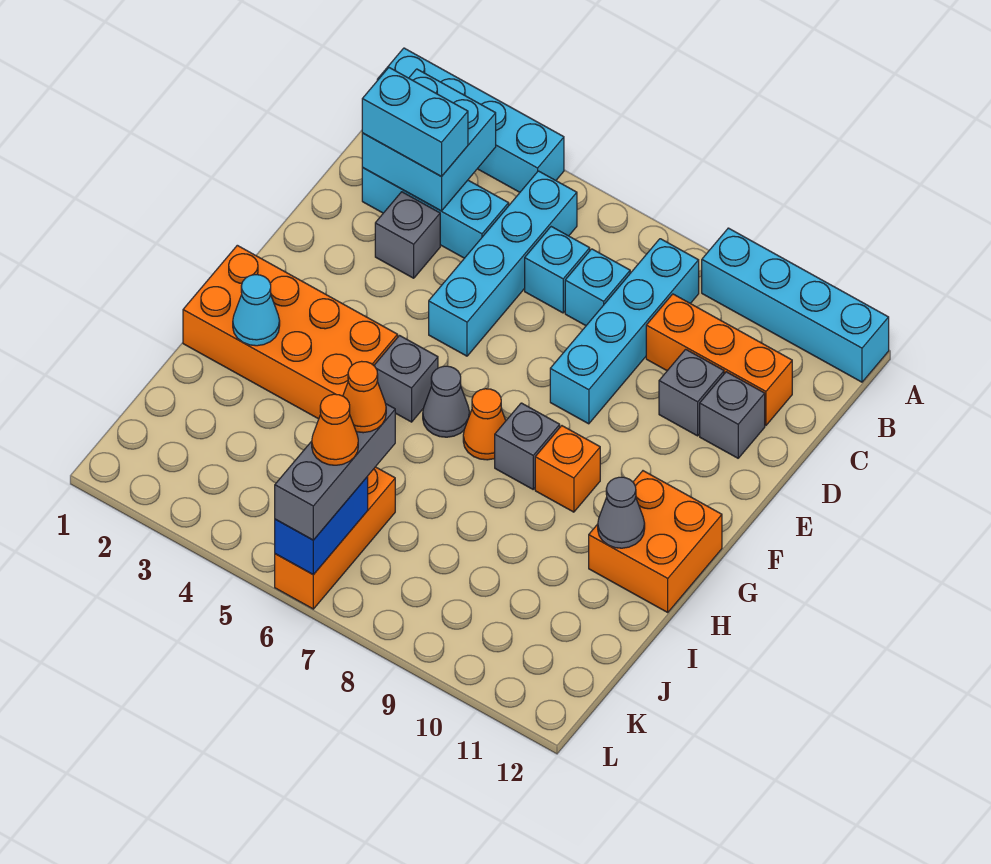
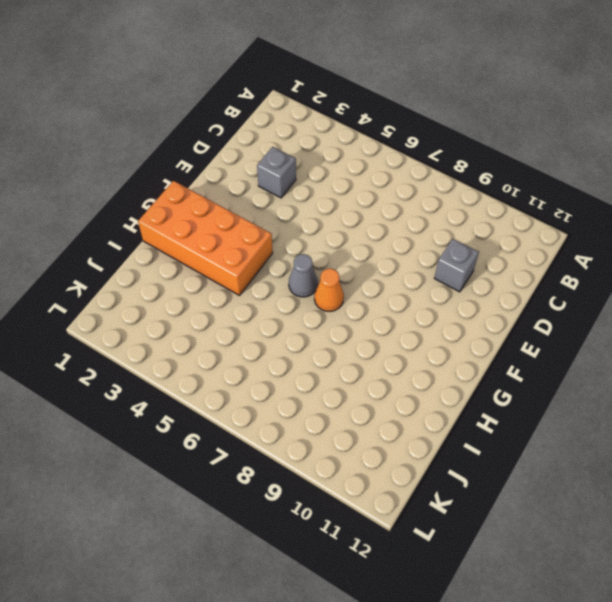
none -> cyan brick A1:A4 level 1
none -> cyan brick A9:A12 level 1
none -> cyan brick B5:E5 level 1

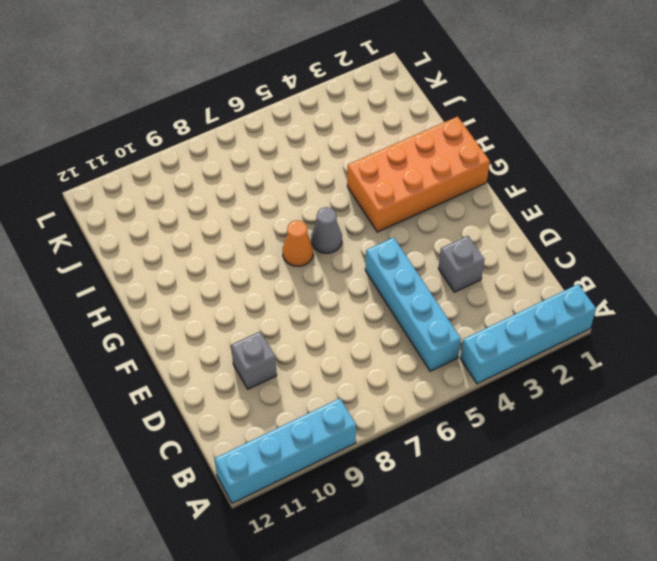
none -> cyan brick B8:E8 level 1
none -> cyan brick C2:C4 level 1
none -> cyan brick C6 level 1

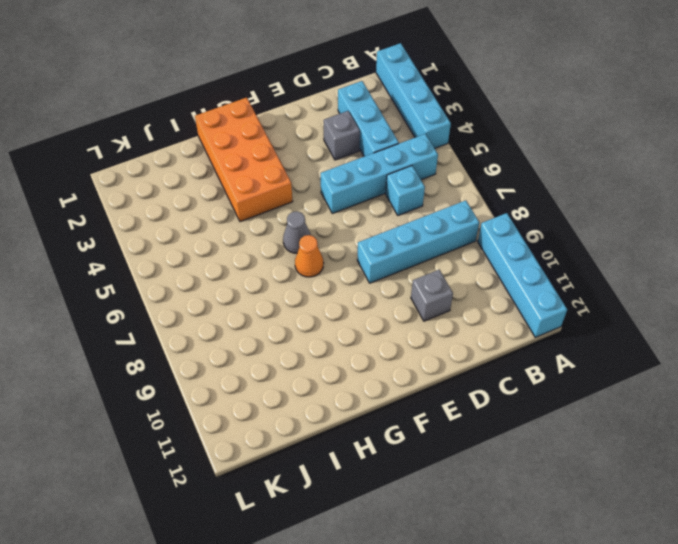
none -> cyan brick C7 level 1
none -> orange brick C9:C11 level 1
none -> grey brick D11 level 1

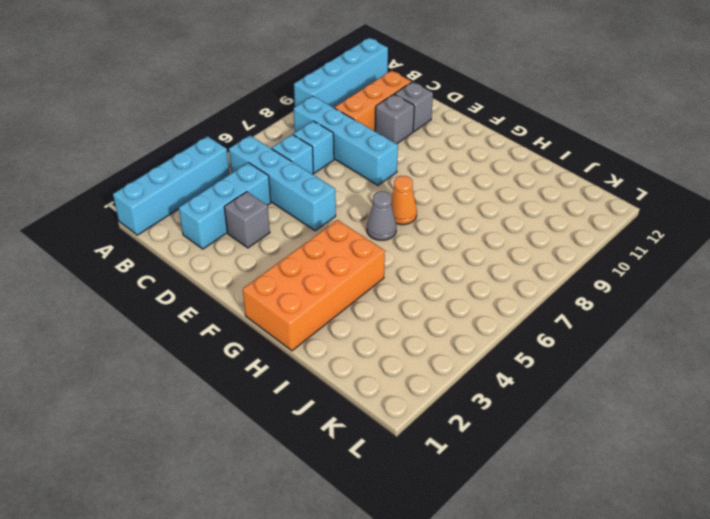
none -> grey brick G5 level 1
none -> grey brick G8 level 1
none -> orange brick G9 level 1

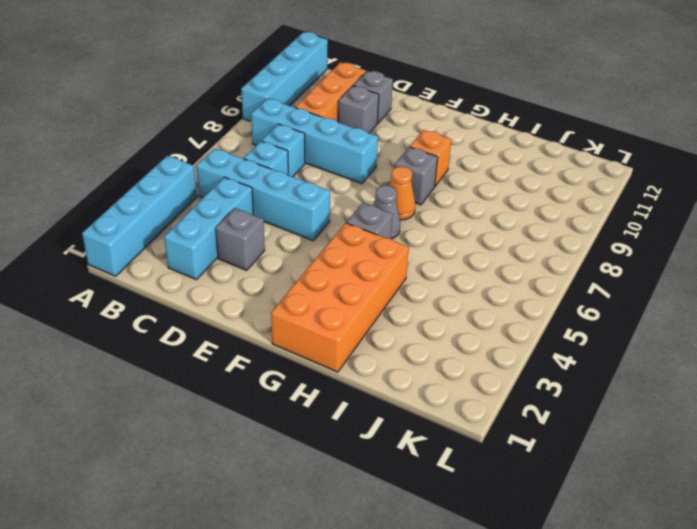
none -> orange brick G11:H12 level 1
none -> orange brick J6:L6 level 1
none -> cyan brick B2:C3 level 2

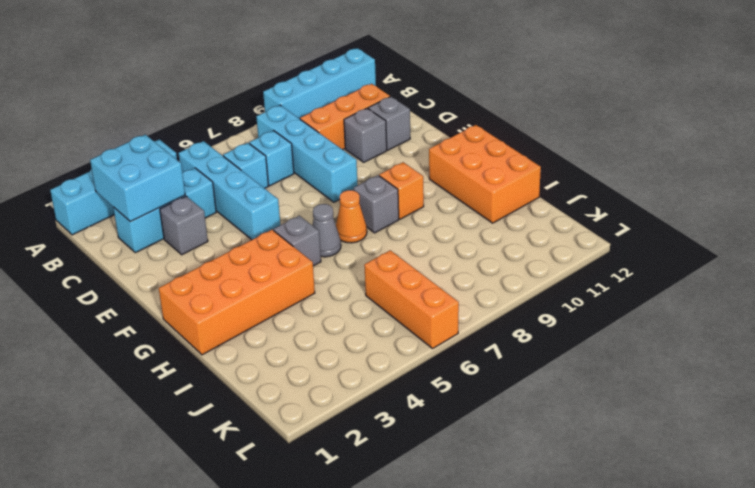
orange brick G11:I12 level 1 -> orange brick G11:H12 level 1
none -> cyan cone H2 level 2
none -> grey cone H11 level 2
none -> blue brick K6:L6 level 2

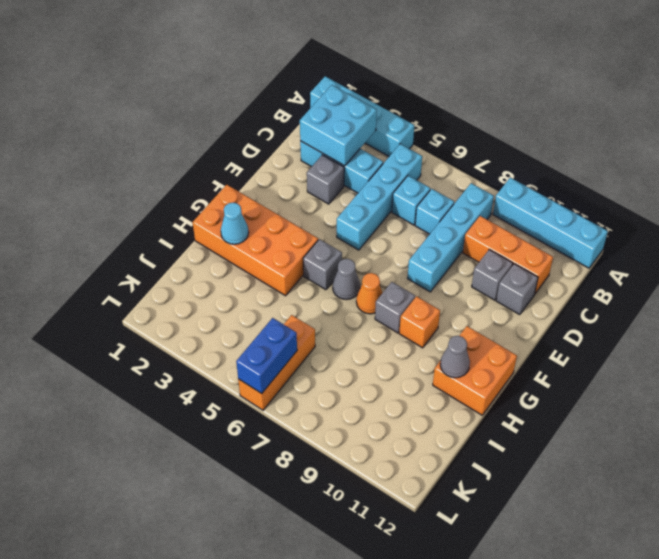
none -> cyan brick C2:C3 level 3
none -> grey brick J6:L6 level 3
none -> orange cone J6 level 4

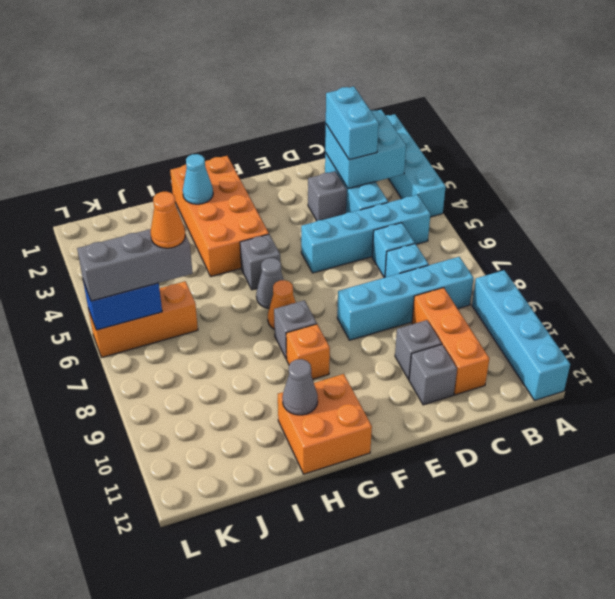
none -> orange cone K6 level 4

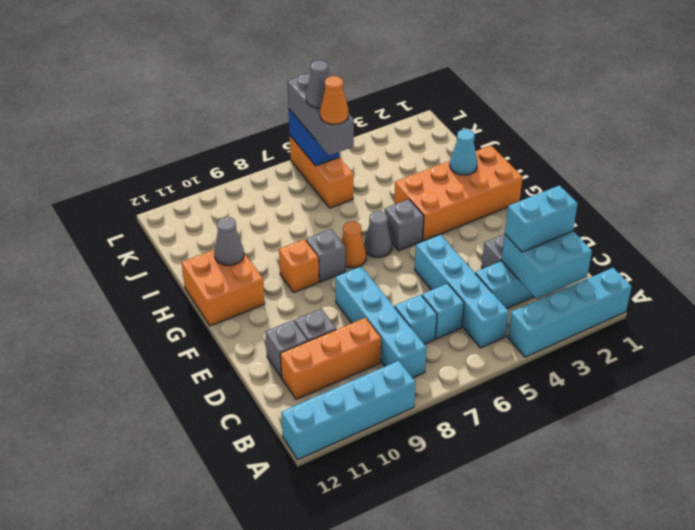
grey cone K6 level 4 -> orange cone K6 level 4

